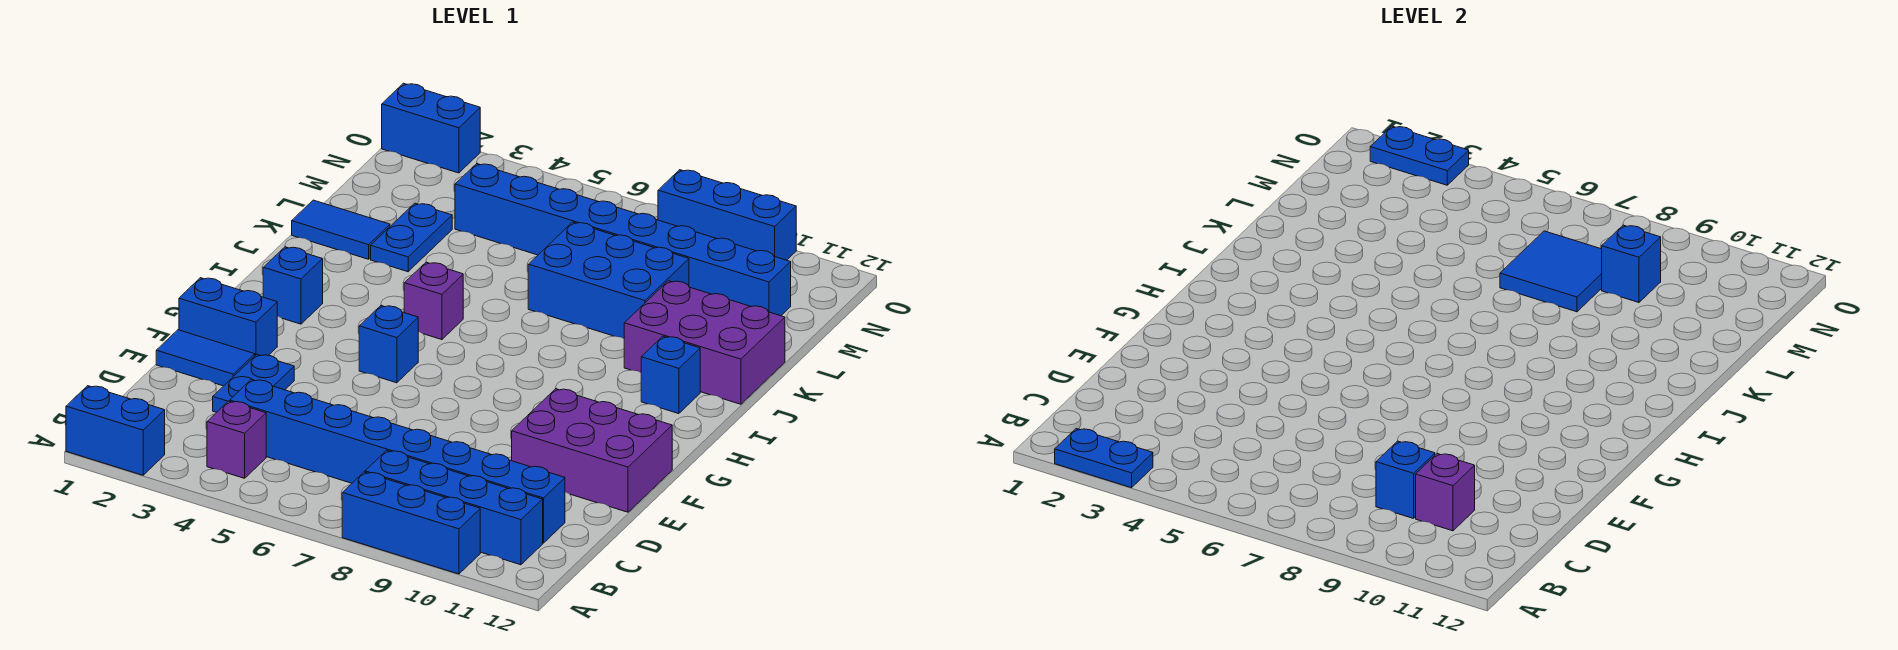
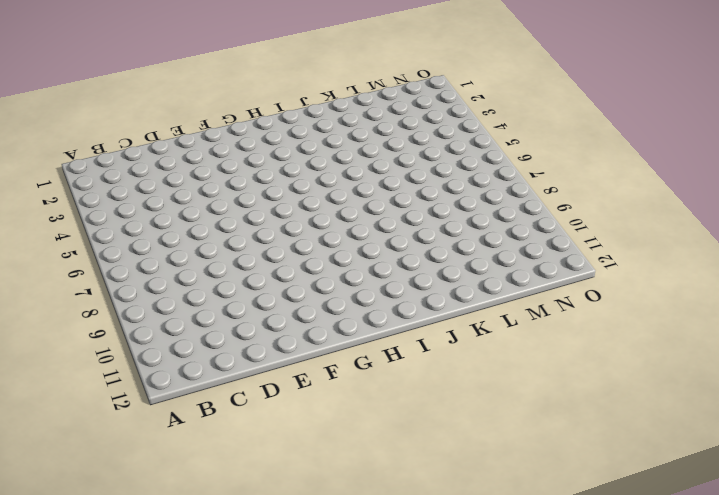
none -> blue brick A1:A2 level 1
none -> blue brick A8:A10 level 1
none -> purple brick B4 level 1

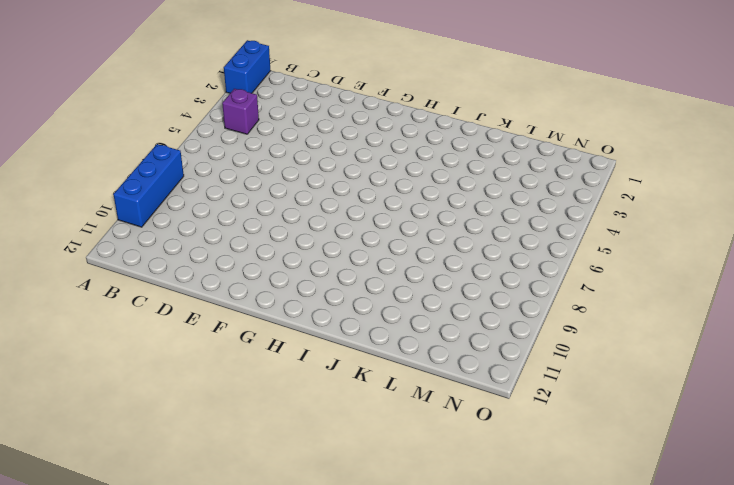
none -> blue brick B8:B11 level 1
none -> blue brick C4:C11 level 1
none -> blue plate D3:E3 level 1

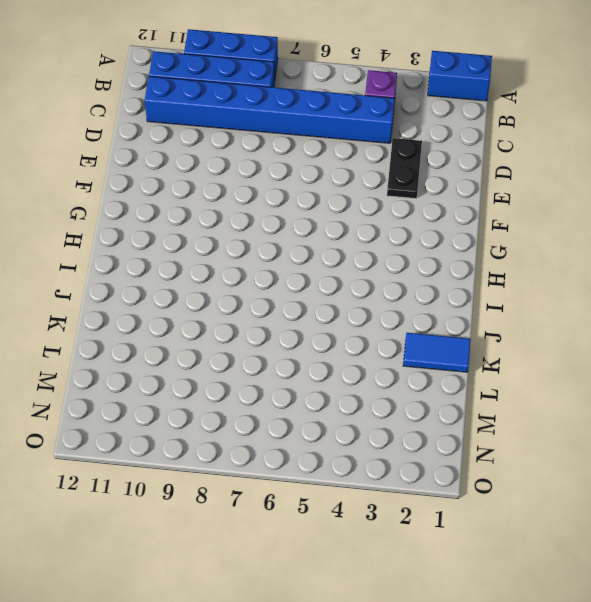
black plate D3:E3 level 1 -> blue plate D3:E3 level 1
none -> blue tile E1:E2 level 1
none -> purple brick E10:F12 level 1
none -> blue brick F1:F2 level 1

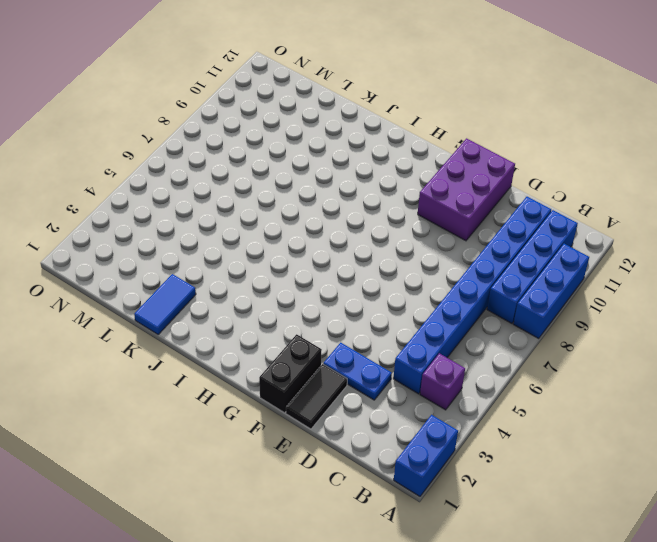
black tile E1:E2 level 1 -> blue tile E1:E2 level 1
black brick F1:F2 level 1 -> blue brick F1:F2 level 1
none -> blue brick G5 level 1
none -> blue brick H2 level 1
none -> purple brick I5 level 1

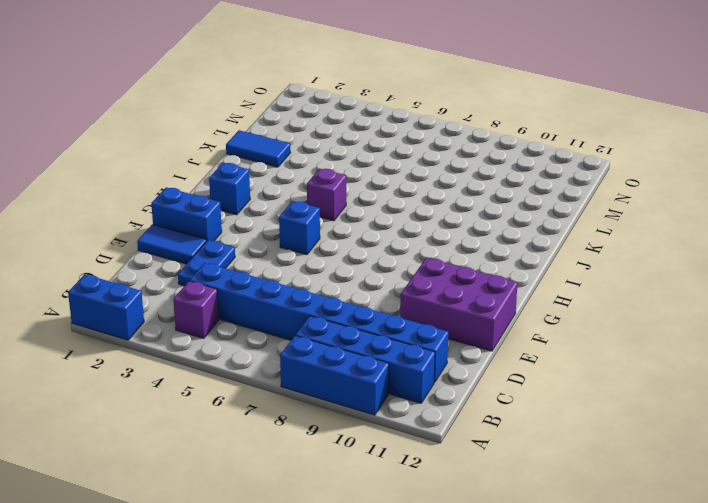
none -> blue brick I11 level 1
none -> purple brick J10:K12 level 1
none -> blue plate K3:L3 level 1

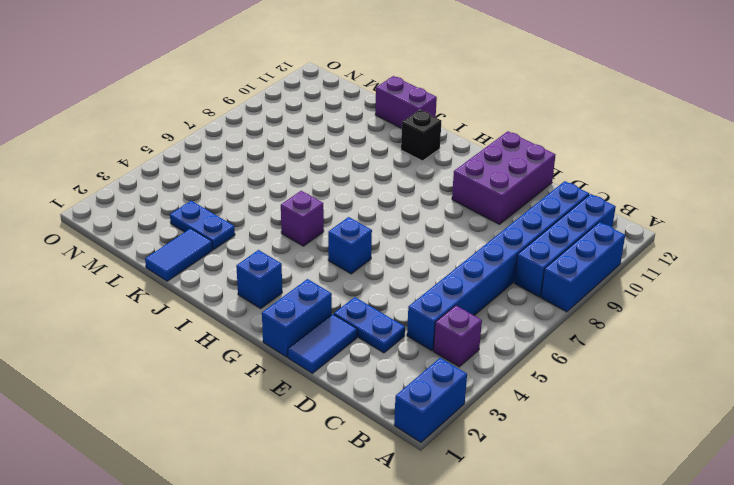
black brick I11 level 1 -> blue brick I11 level 1
purple brick J12:K12 level 1 -> purple brick J10:K12 level 1
none -> blue brick K7:L9 level 1
none -> blue brick M4:M11 level 1
none -> blue brick O1:O2 level 1

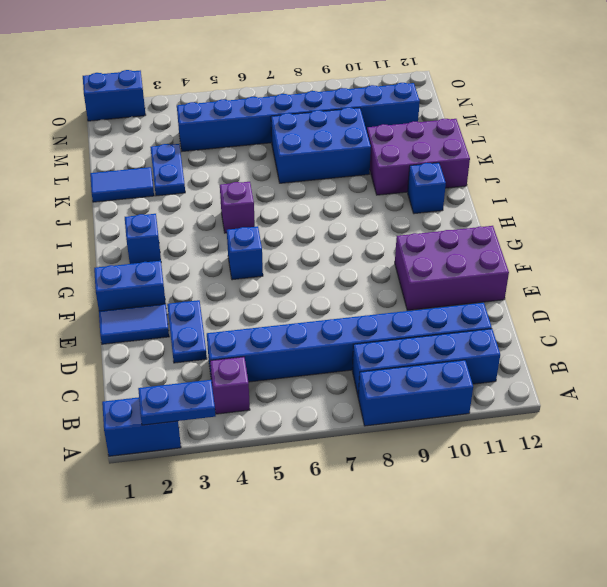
none -> blue brick O8:O10 level 1
none -> blue brick C9 level 2
none -> purple brick C10 level 2

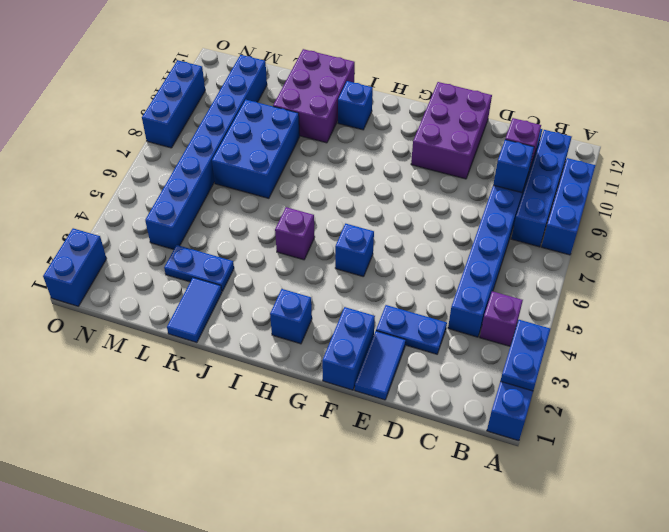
none -> blue tile L7:M8 level 2
none -> blue brick M9 level 2
none -> blue plate O2:O3 level 2

